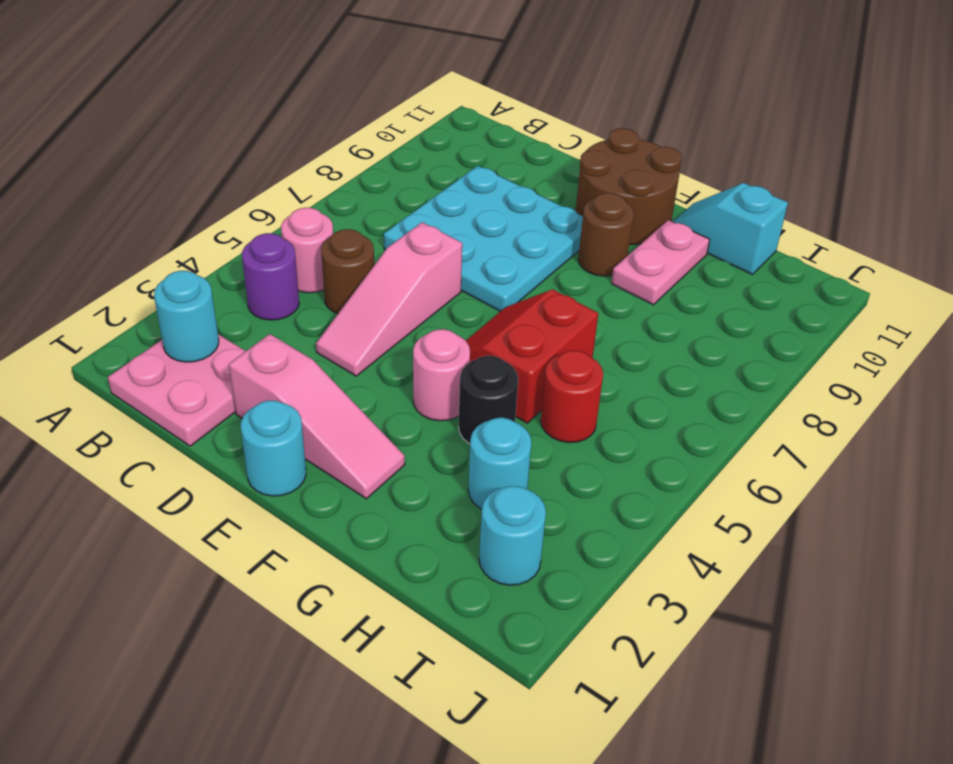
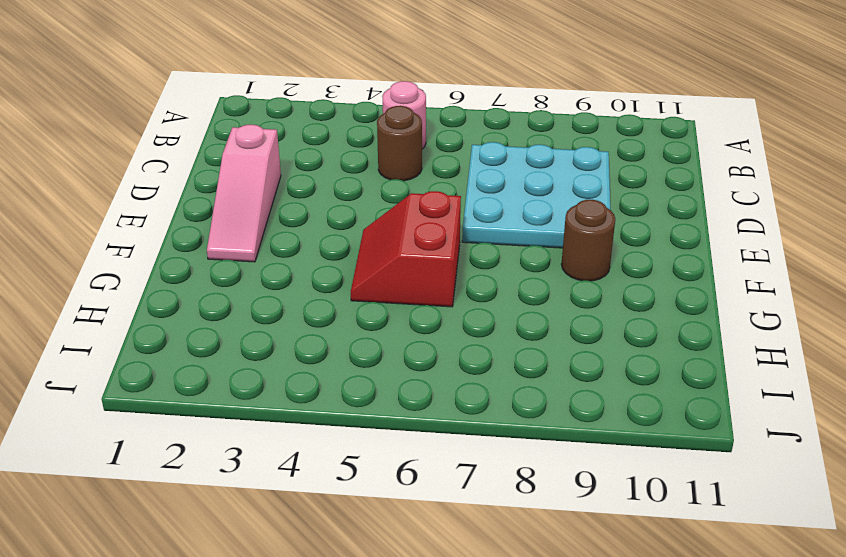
red slope F5:G6 level 1 top 6 -> red slope F5:G6 level 1 top G
none -> pink plate B1:C2 level 1
none -> purple round brick B4 level 1
none -> pink slope D4:D6 level 1 top 6

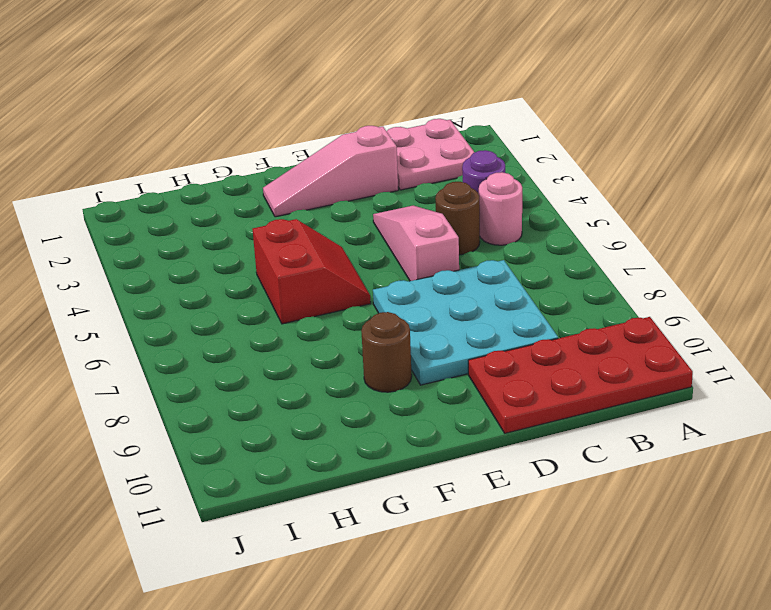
red plate A10:D11 level 1 -> none
none -> cyan round brick E1 level 1
none -> brown round brick E10:F11 level 1
none -> pink round brick F4 level 1

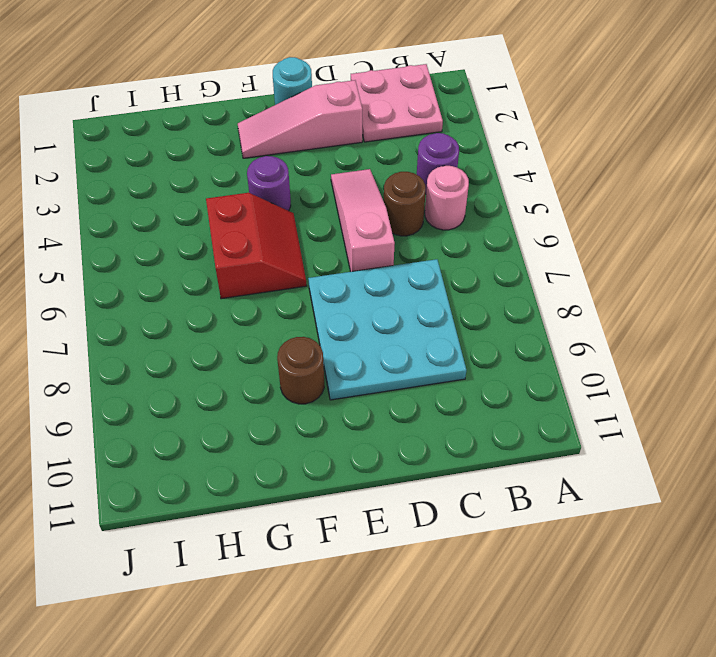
purple round brick F4 level 1 -> pink round brick F4 level 1
none -> brown round brick E10:F11 level 1
none -> black round brick G4 level 1
none -> pink plate G9:G10 level 1

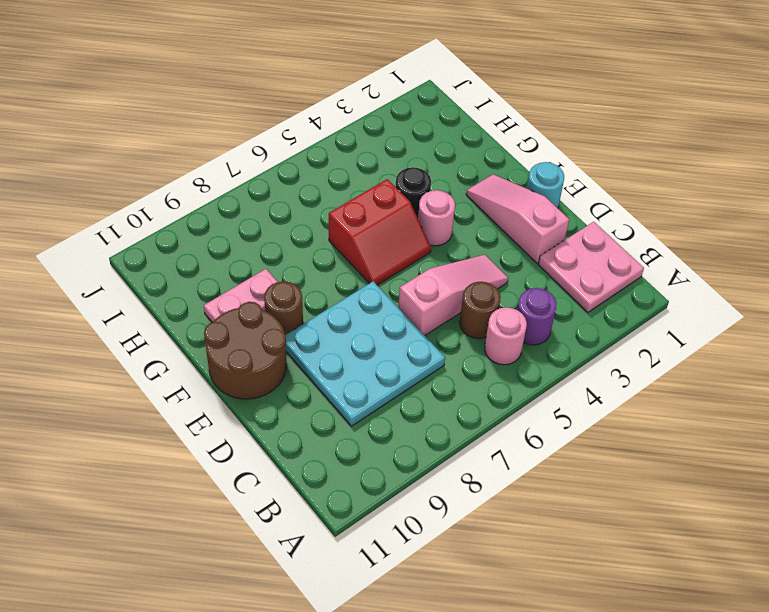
none -> cyan slope G11:H11 level 1 top H
none -> cyan round brick H3 level 1
none -> red round brick H5 level 1

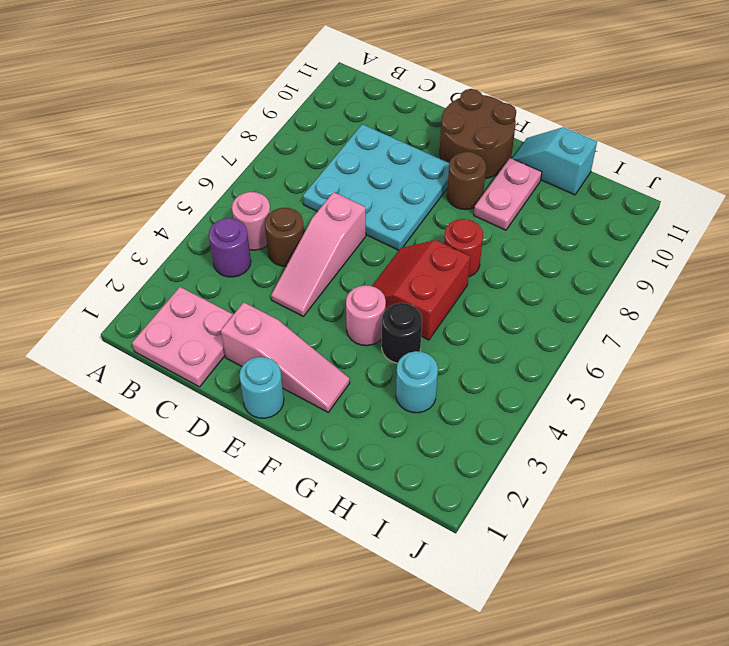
red round brick G7 level 1 -> red round brick H5 level 1
none -> cyan round brick I2 level 1
none -> cyan round brick B2 level 2

